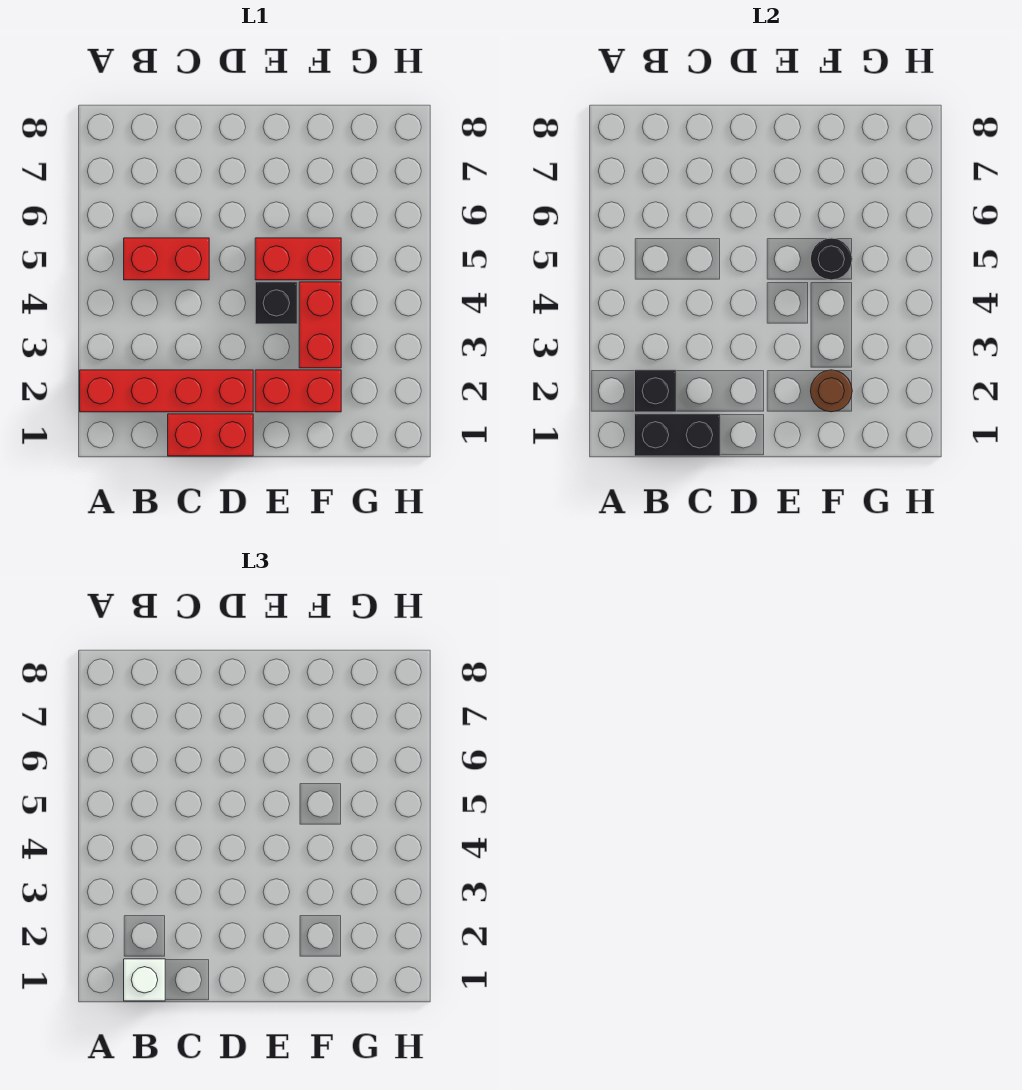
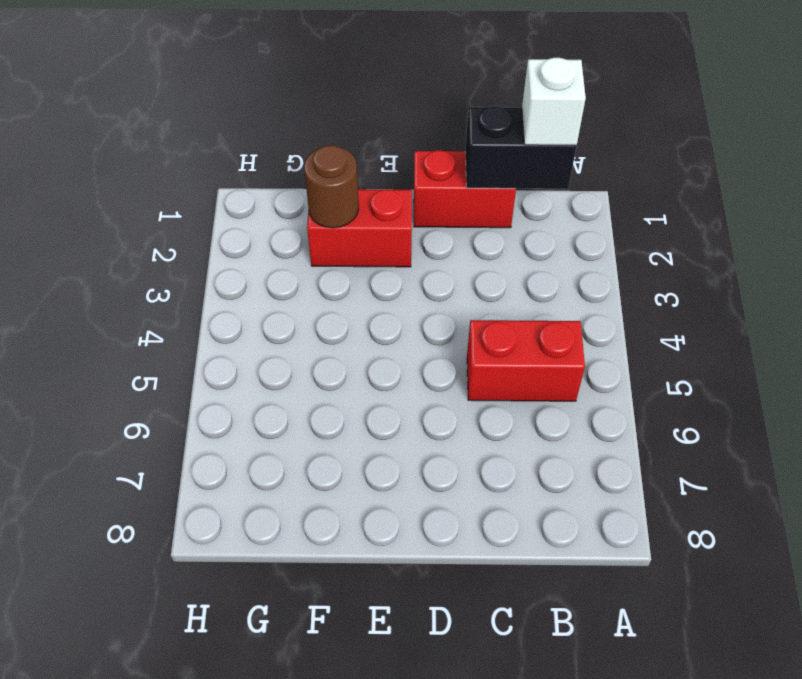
none -> red brick A2:D2 level 1
none -> black brick E4 level 1
none -> red brick E5:F5 level 1

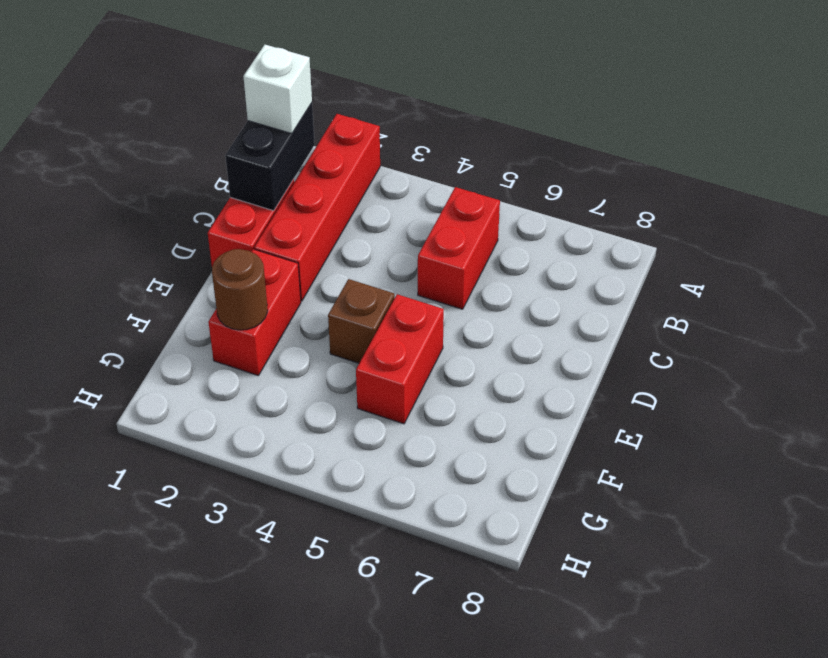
brown brick E4 level 1 -> black brick E4 level 1
none -> red brick F3:F4 level 1
none -> black brick B2 level 2
none -> black round brick F5 level 2

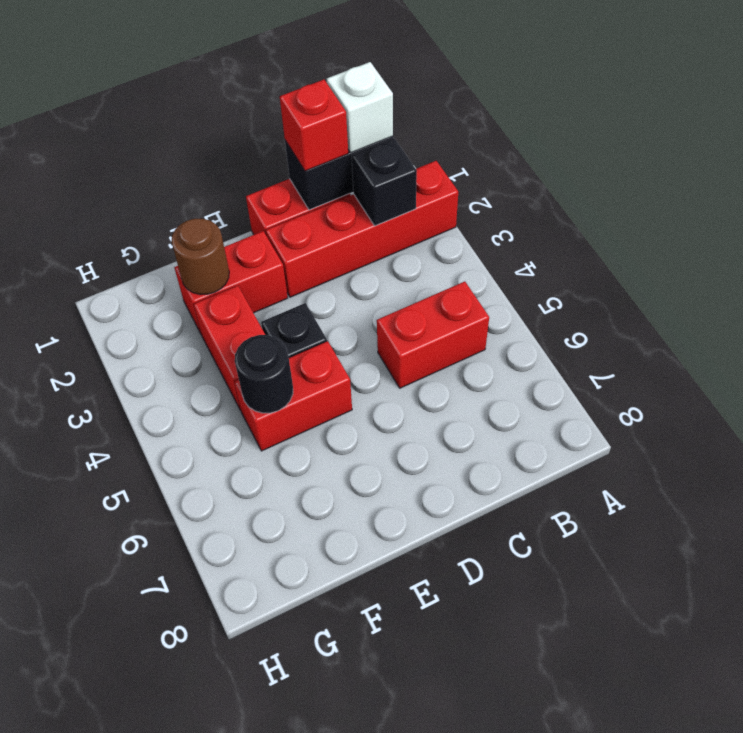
red brick C1 level 3 -> none

